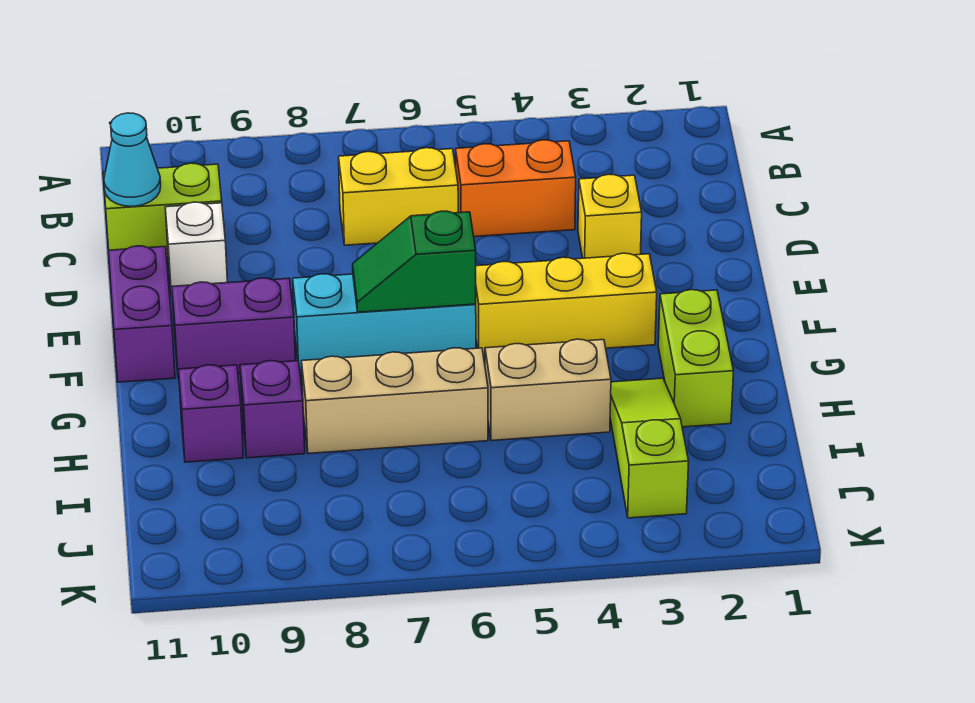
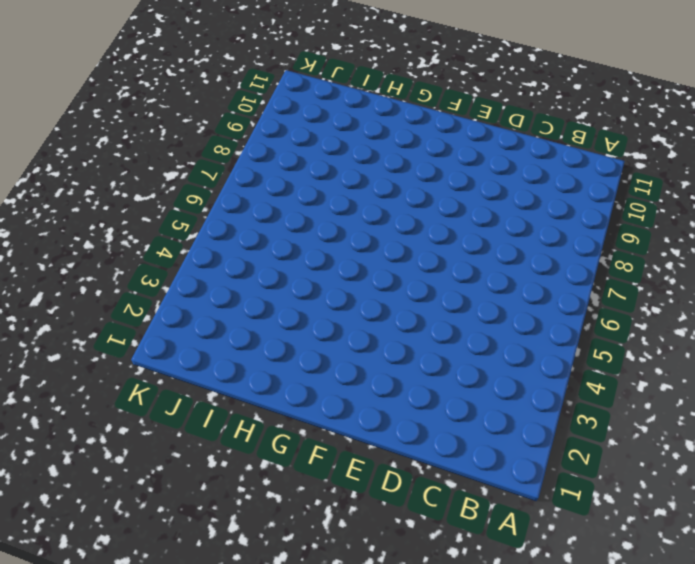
none -> orange brick C4:C5 level 1
none -> yellow brick C6:C7 level 1
none -> lime brick C10:C11 level 1

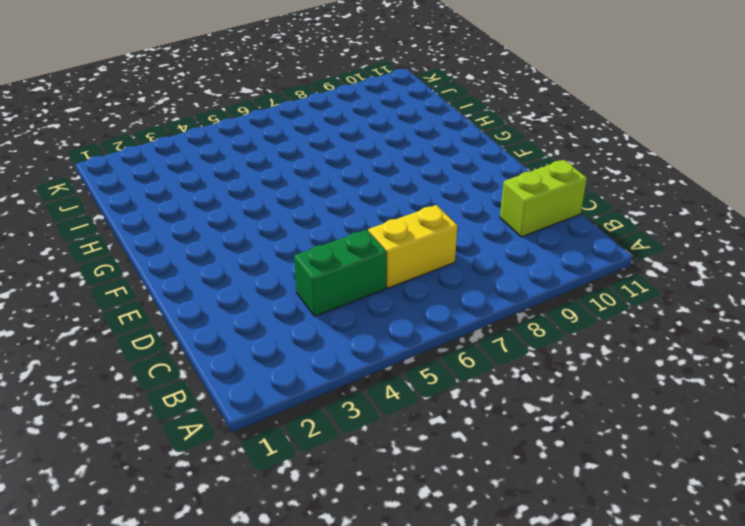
green brick C4:C5 level 1 -> orange brick C4:C5 level 1
none -> yellow brick D3 level 1
none -> white brick D10 level 1
none -> purple brick E11:F11 level 1

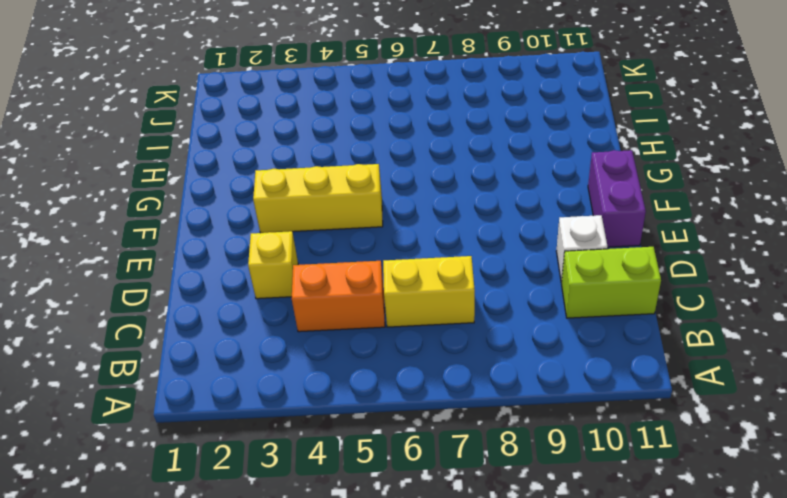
none -> cyan brick F6:F8 level 1
none -> purple brick F9:F10 level 1
none -> lime brick G2:H2 level 1

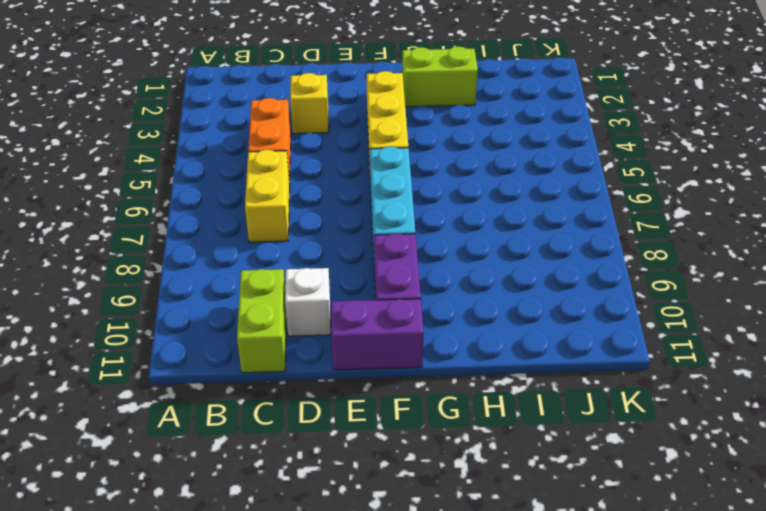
none -> lime slope H3:J3 level 1 top J
none -> tan brick H4:H5 level 1
none -> tan brick H6:H8 level 1

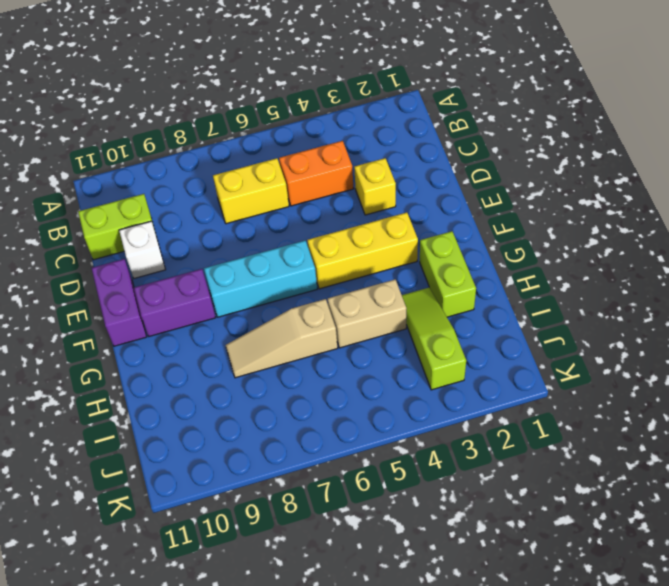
tan slope H6:H8 level 1 top 6 -> tan brick H6:H8 level 1
none -> purple brick H9 level 1
none -> purple brick H10 level 1
none -> cyan cone C11 level 2

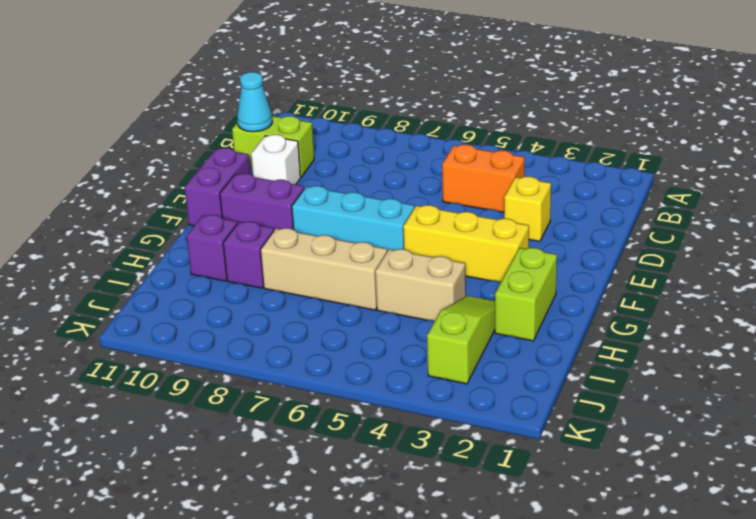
none -> yellow brick C6:C7 level 1
none -> green slope F6:F7 level 2 top 6

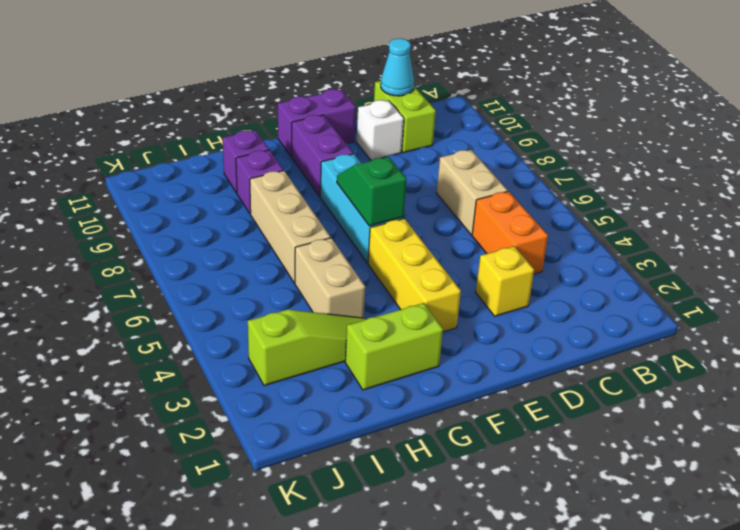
tan brick C6:C7 level 1 -> yellow brick C6:C7 level 1

